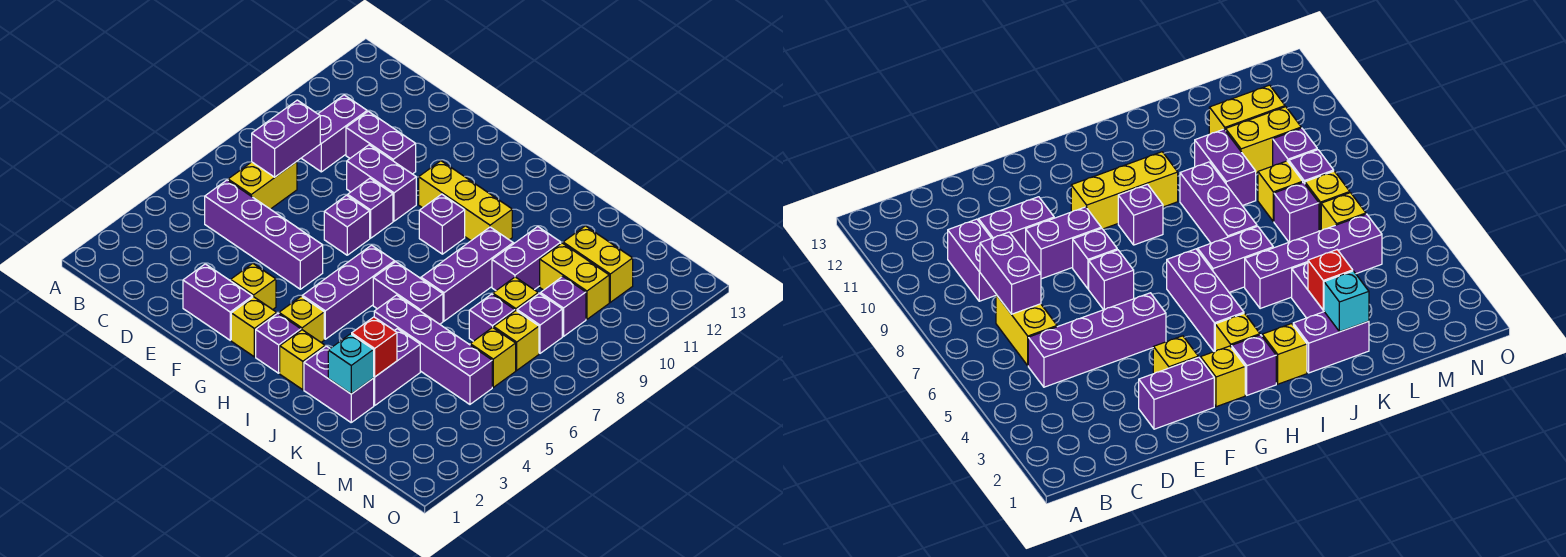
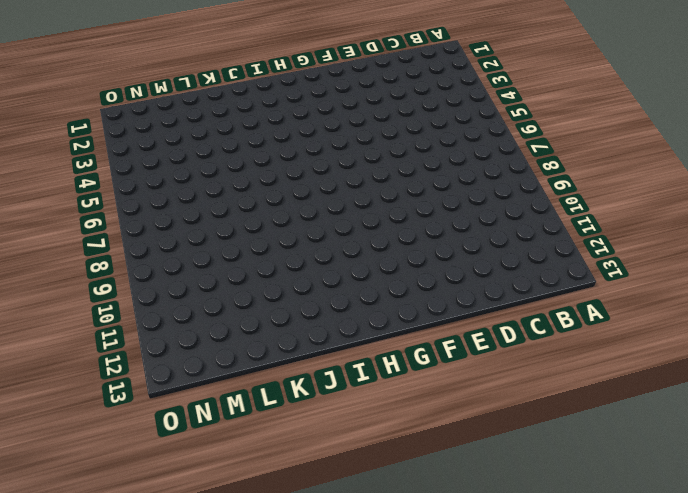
none -> purple brick C5:F5 level 1
none -> yellow brick C6:C7 level 1
none -> purple brick C9:C10 level 1
none -> purple brick D10:E10 level 1

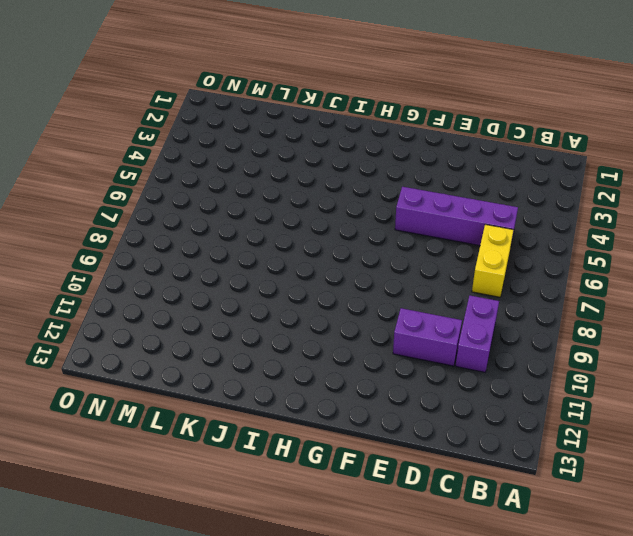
none -> purple brick E2:F2 level 1
none -> purple brick E9:F9 level 1
none -> yellow brick F3 level 1
none -> purple brick F7 level 1

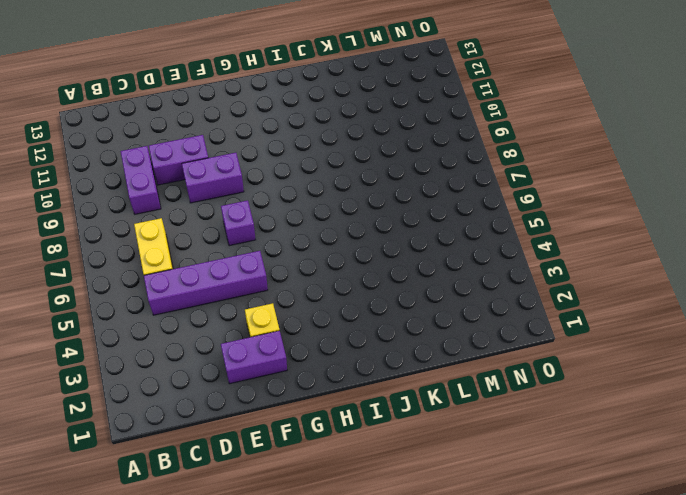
none -> purple brick F8 level 1
none -> yellow brick G2 level 1
none -> yellow brick G10:I10 level 1
none -> purple brick H2 level 1

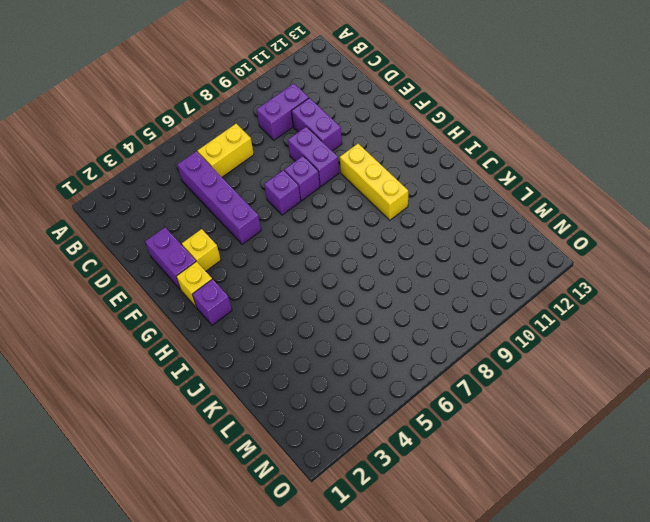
none -> yellow brick H3 level 1
none -> purple brick H4:H6 level 1
none -> purple brick H9 level 1
none -> yellow brick I2 level 1

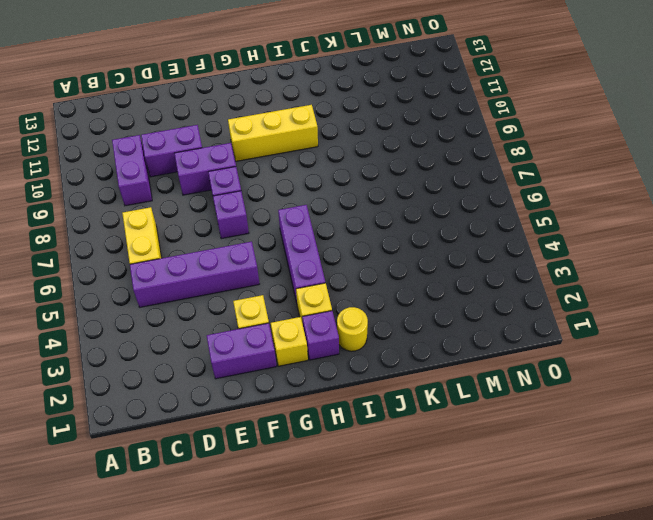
yellow round brick I2 level 1 -> yellow brick I2 level 1
none -> purple brick H9 level 1
none -> purple brick I6:J6 level 1
none -> purple brick J2:K2 level 1
none -> purple brick J5:M5 level 1

